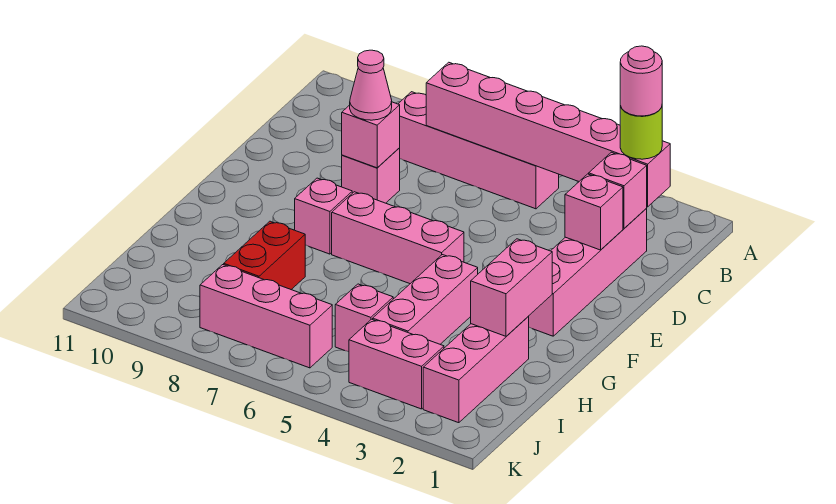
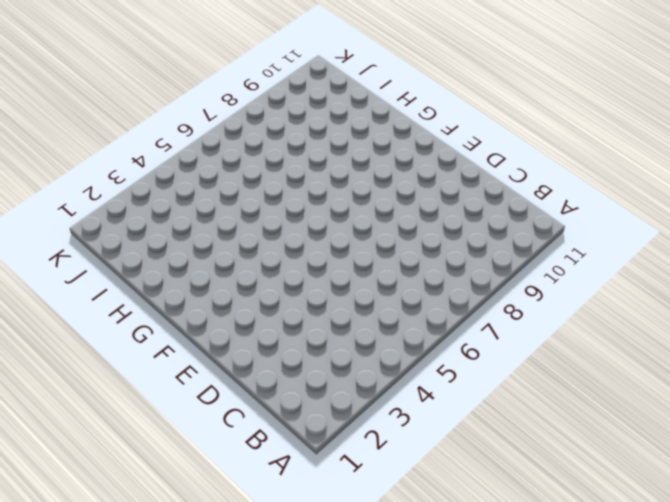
none -> pink brick B5:B8 level 1
none -> pink brick C2:F2 level 1
none -> pink brick D8 level 1

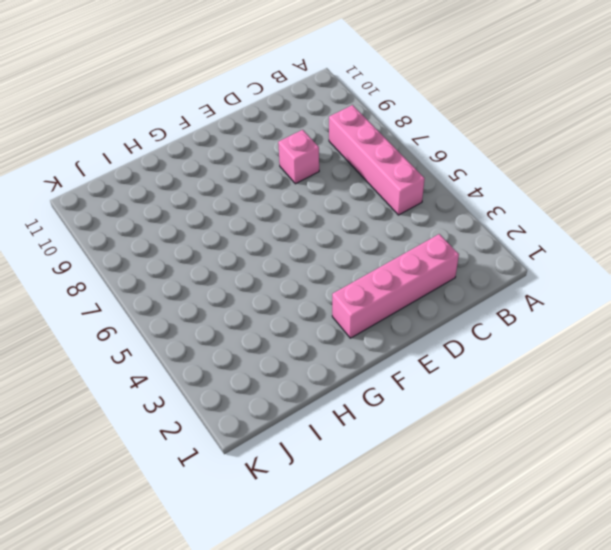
none -> pink brick F5:F7 level 1
none -> pink brick F8 level 1
none -> pink brick G4:I4 level 1

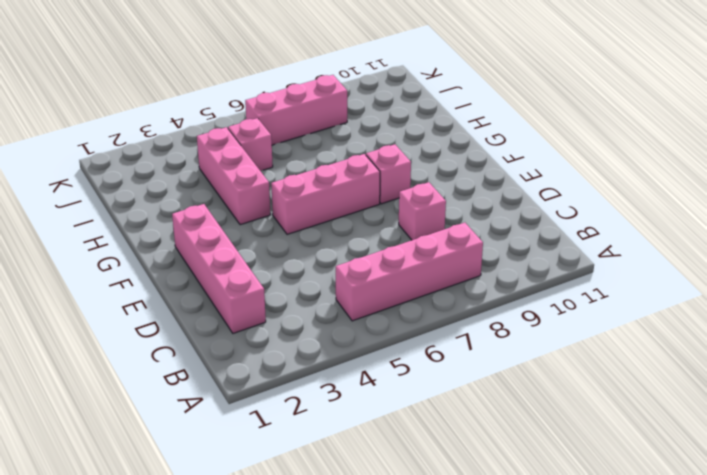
none -> pink brick H2:J2 level 1
none -> red brick H8:I8 level 1
none -> pink brick J3:J4 level 1

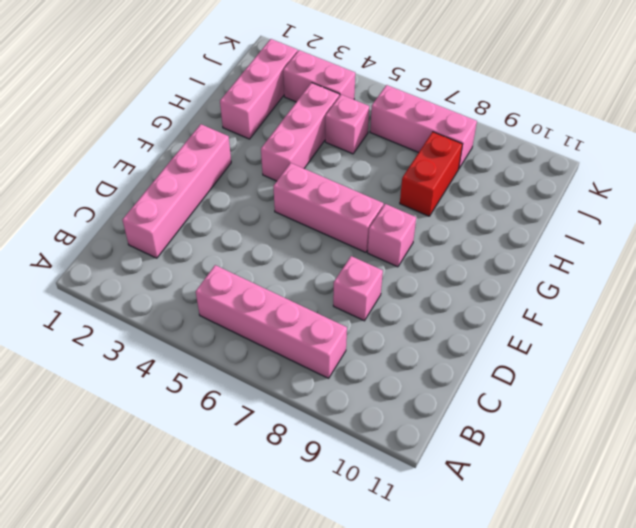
none -> pink brick B2:B7 level 2
none -> pink brick C2 level 2
none -> pink brick D2 level 2

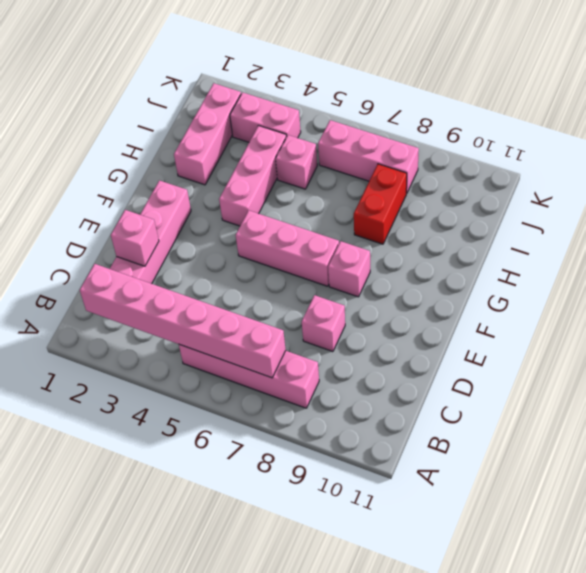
none -> pink brick C2 level 2
none -> pink brick D8 level 2
none -> pink brick G2:H2 level 2

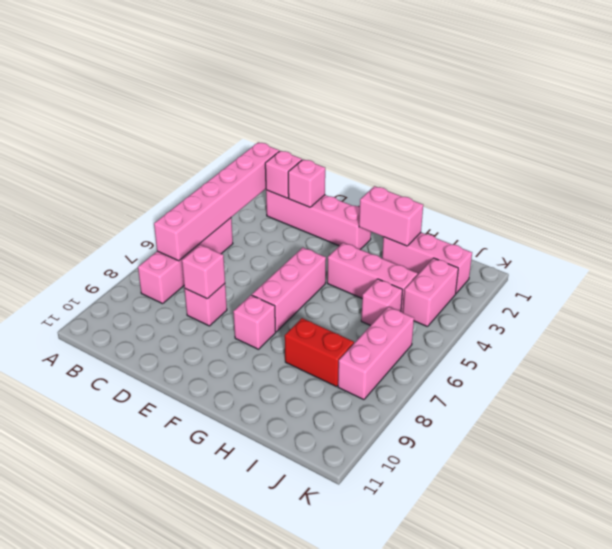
none -> lime round brick B2 level 3
none -> pink cone D8 level 3
none -> pink round brick B2 level 4

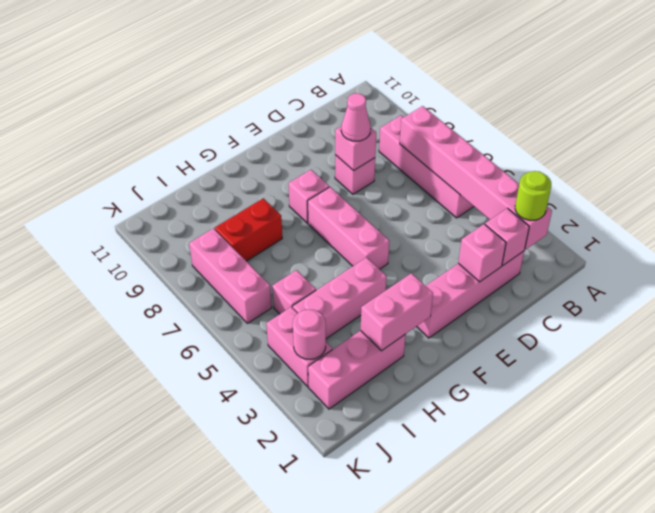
pink round brick J3 level 2 -> pink round brick B2 level 4

